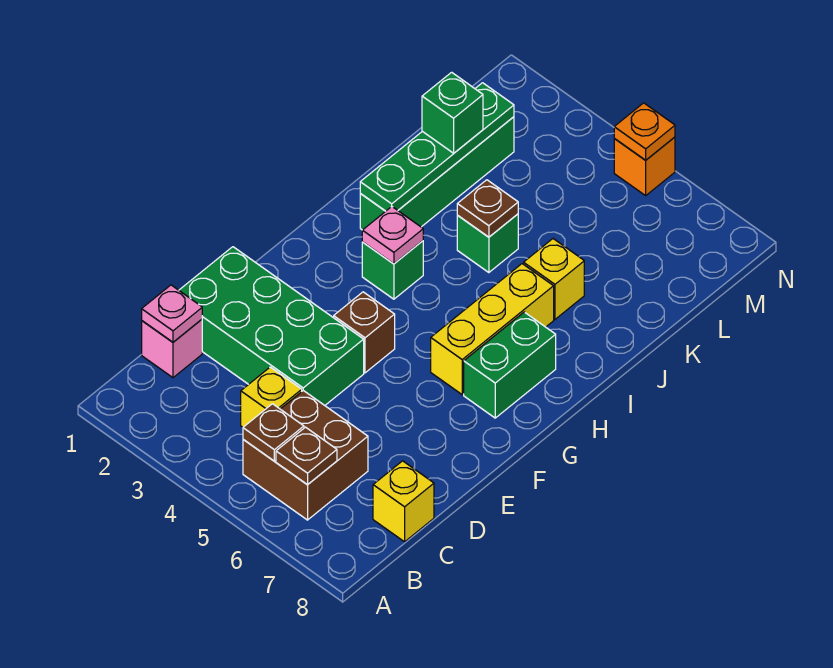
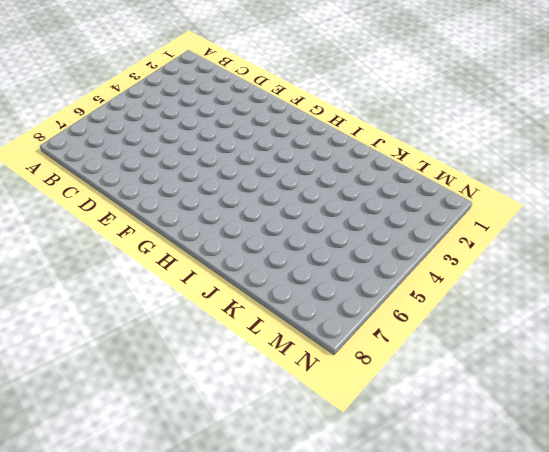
none -> brown brick B5:C6 level 1
none -> pink brick C1 level 1
none -> yellow brick C4 level 1

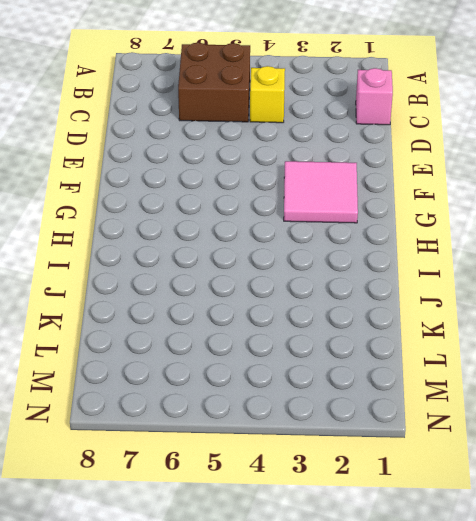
pink tile F2:G3 level 1 -> none
none -> yellow brick C8 level 1
none -> green brick D1:E4 level 1
none -> brown brick F4 level 1

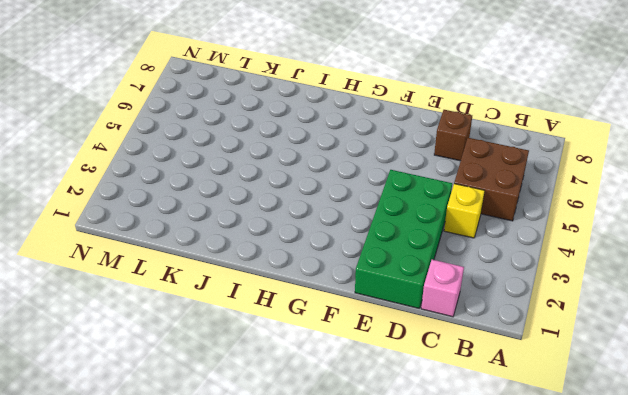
brown brick D7 level 1 -> brown brick F4 level 1
none -> yellow brick C8 level 1
none -> yellow brick G6:I6 level 1
none -> green brick G7:H7 level 1

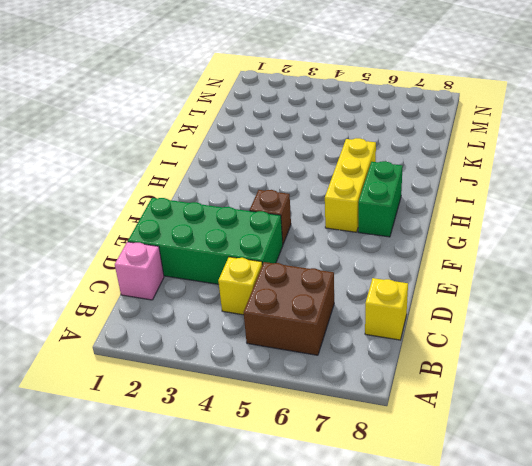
none -> green brick H3 level 1
none -> green brick I2:L2 level 1
none -> green brick J4 level 1

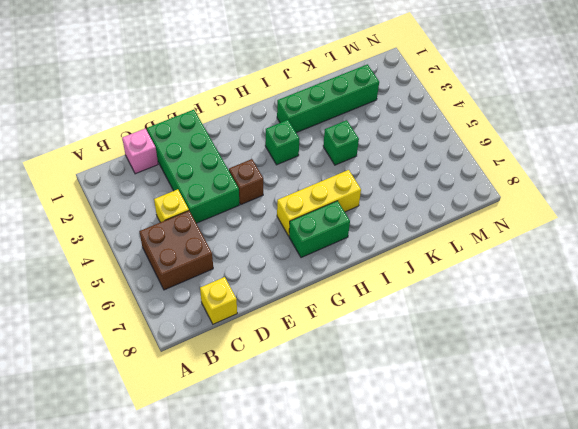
none -> yellow brick J6 level 1
none -> orange brick N5 level 1
none -> brown plate B5 level 2

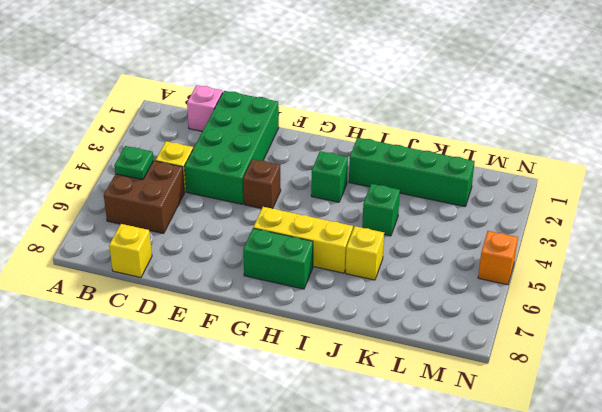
green plate B5 level 2 -> brown plate B5 level 2
none -> brown plate B6 level 2
none -> pink plate C1 level 2
none -> pink plate H3 level 2

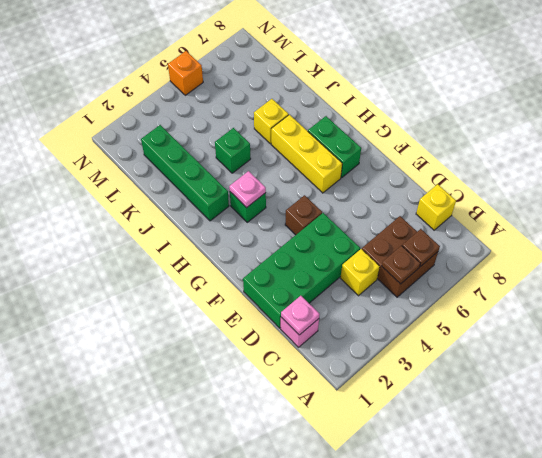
none -> green plate I2:L2 level 2
none -> brown plate J4 level 2
none -> orange plate N5 level 2

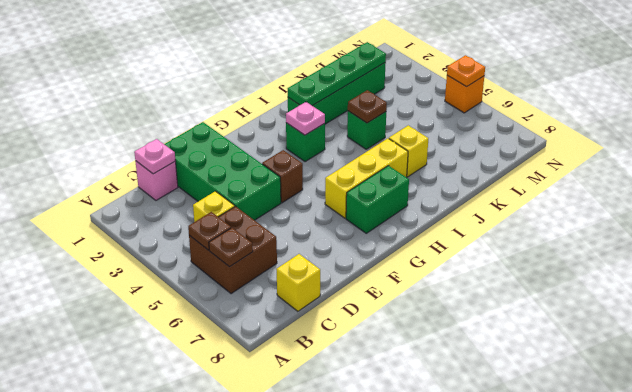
none -> green brick K2 level 3

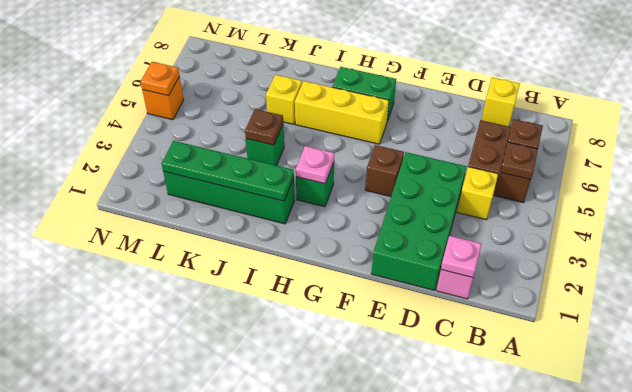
none -> green brick K2 level 3

